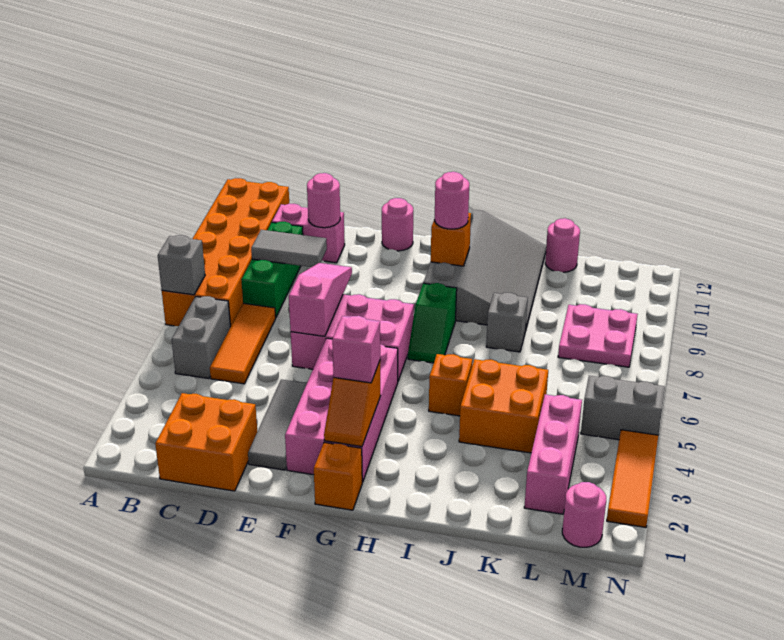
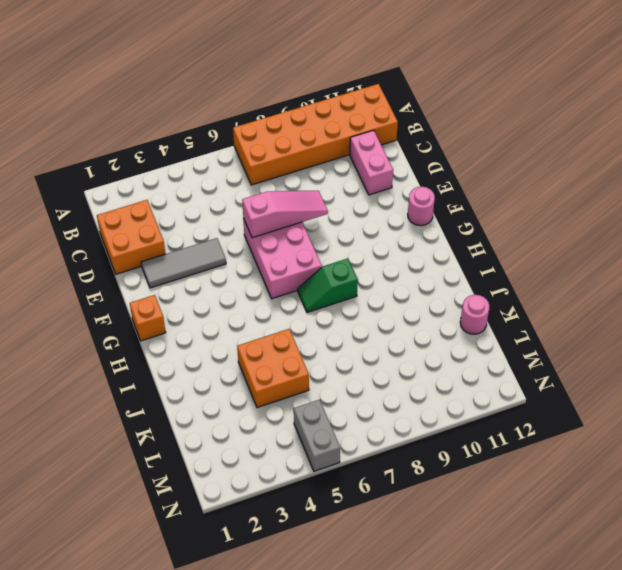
none -> grey brick B5:B6 level 1
none -> orange tile C5:C7 level 1
none -> green brick C8:C10 level 1
none -> pink brick F2:G5 level 1

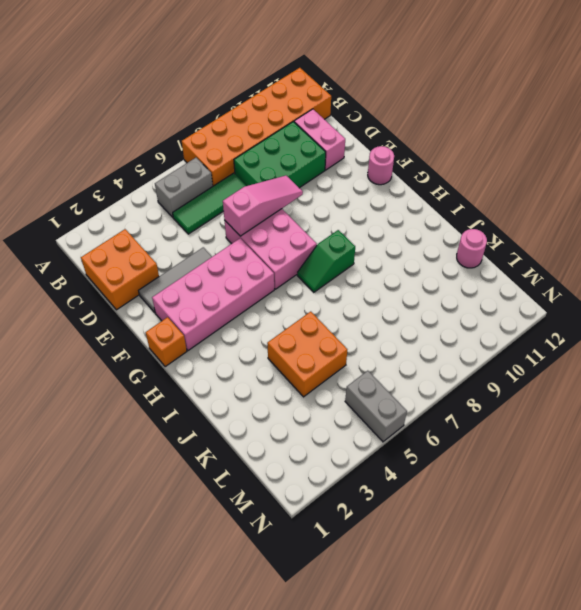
green tile C5:C7 level 1 -> orange tile C5:C7 level 1
green brick C8:D10 level 1 -> green brick C8:C10 level 1
none -> grey slope H9:J12 level 1 top H
none -> orange brick I5 level 1
none -> grey brick J8 level 1
none -> pink brick L2:L4 level 1

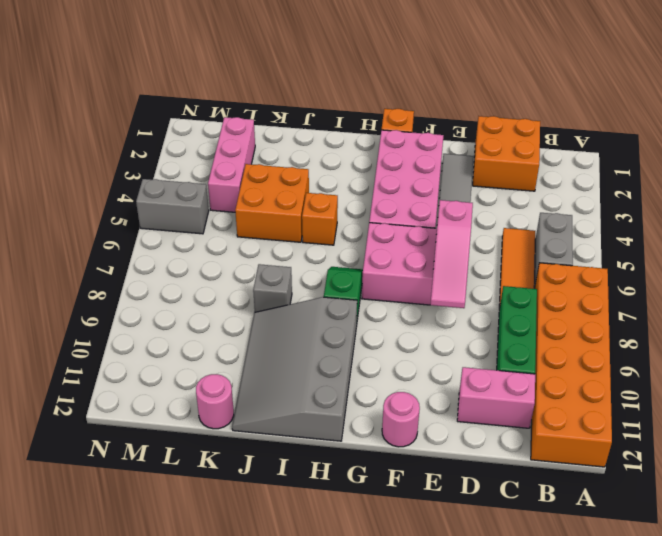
none -> pink plate L8:M9 level 1
none -> pink round brick M1 level 1
none -> orange tile N2:N4 level 1
none -> grey brick A7 level 2

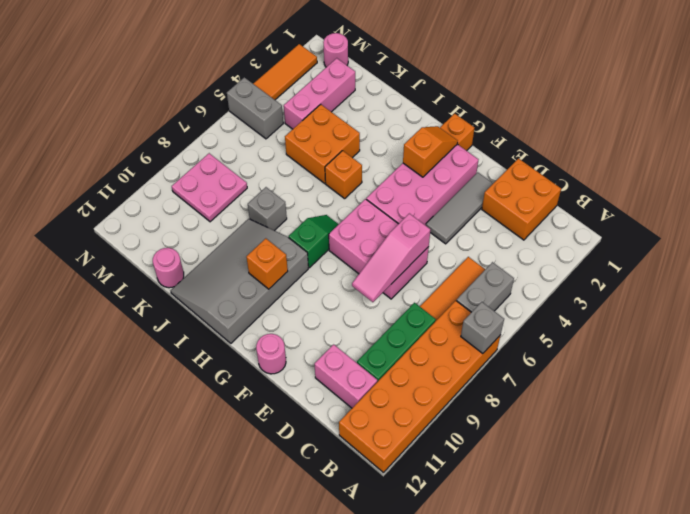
none -> grey tile C9:D9 level 2
none -> pink round brick D11 level 2
none -> pink brick G3 level 3
none -> pink round brick H10 level 3

